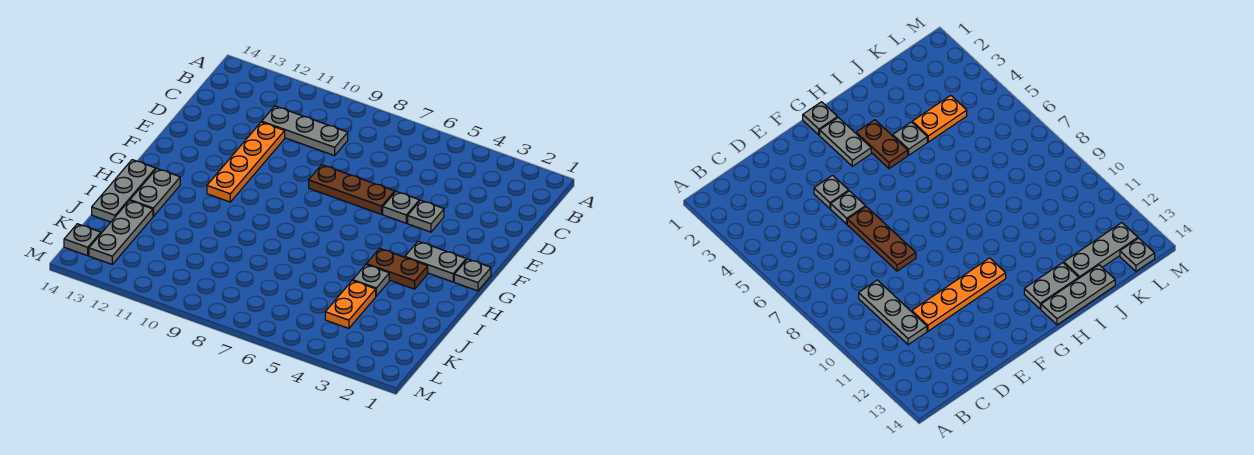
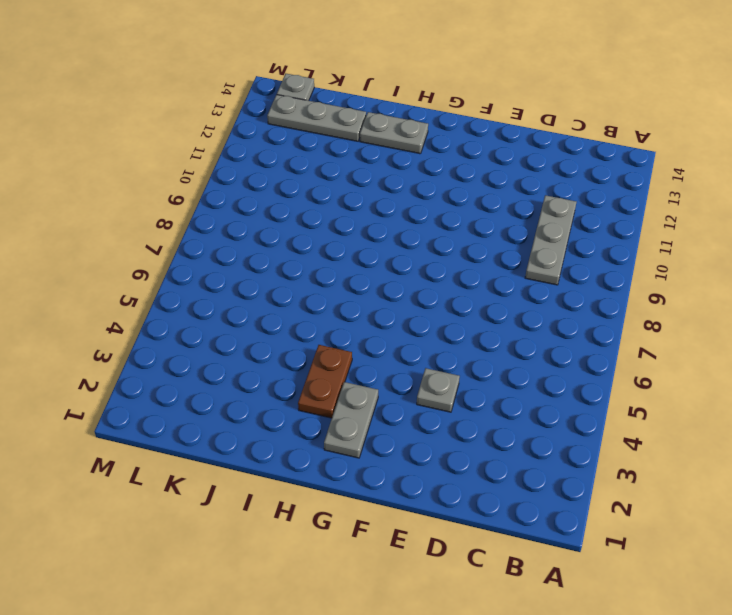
none -> orange plate D11:G11 level 1
none -> grey plate E5 level 1
none -> brown plate E6:E8 level 1

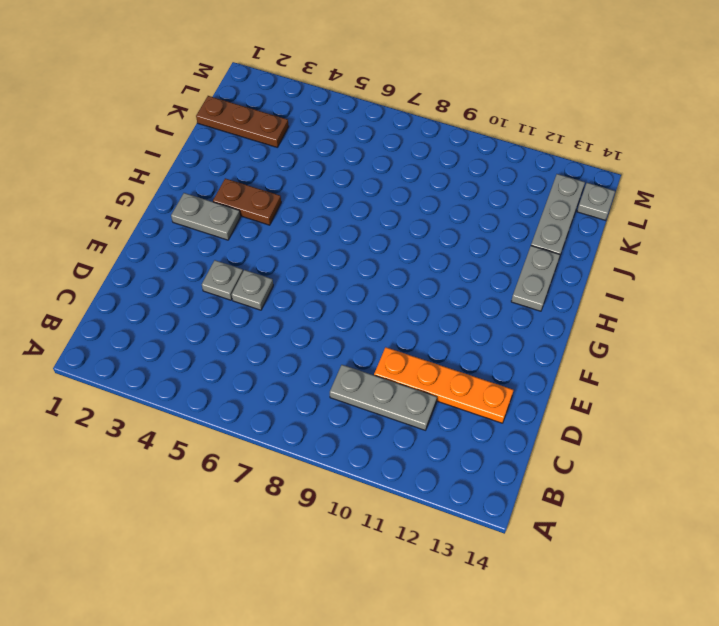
orange plate D10:D13 level 1 -> orange plate D11:G11 level 1
brown plate K1:K3 level 1 -> brown plate E6:E8 level 1
none -> grey plate G1 level 1
none -> grey plate H14:J14 level 1
none -> grey plate I4 level 1

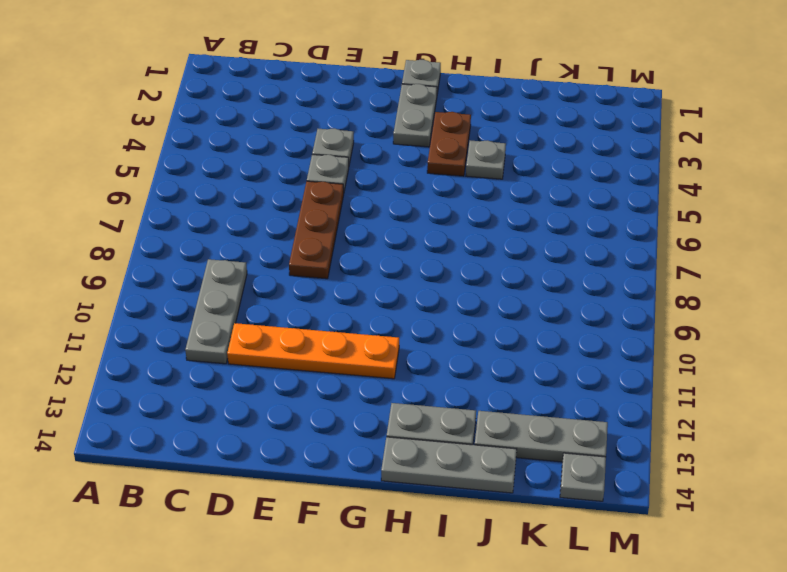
none -> orange plate J4:K4 level 1

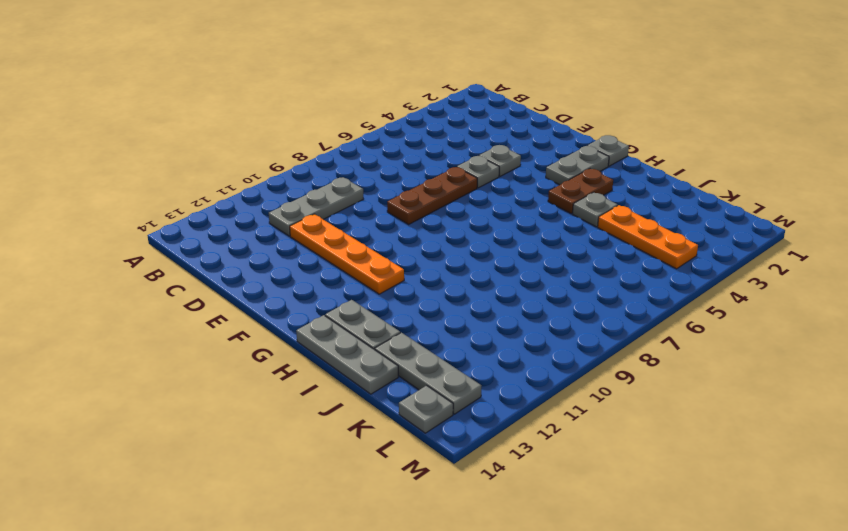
orange plate J4:L4 level 1 -> orange plate J4:K4 level 1

